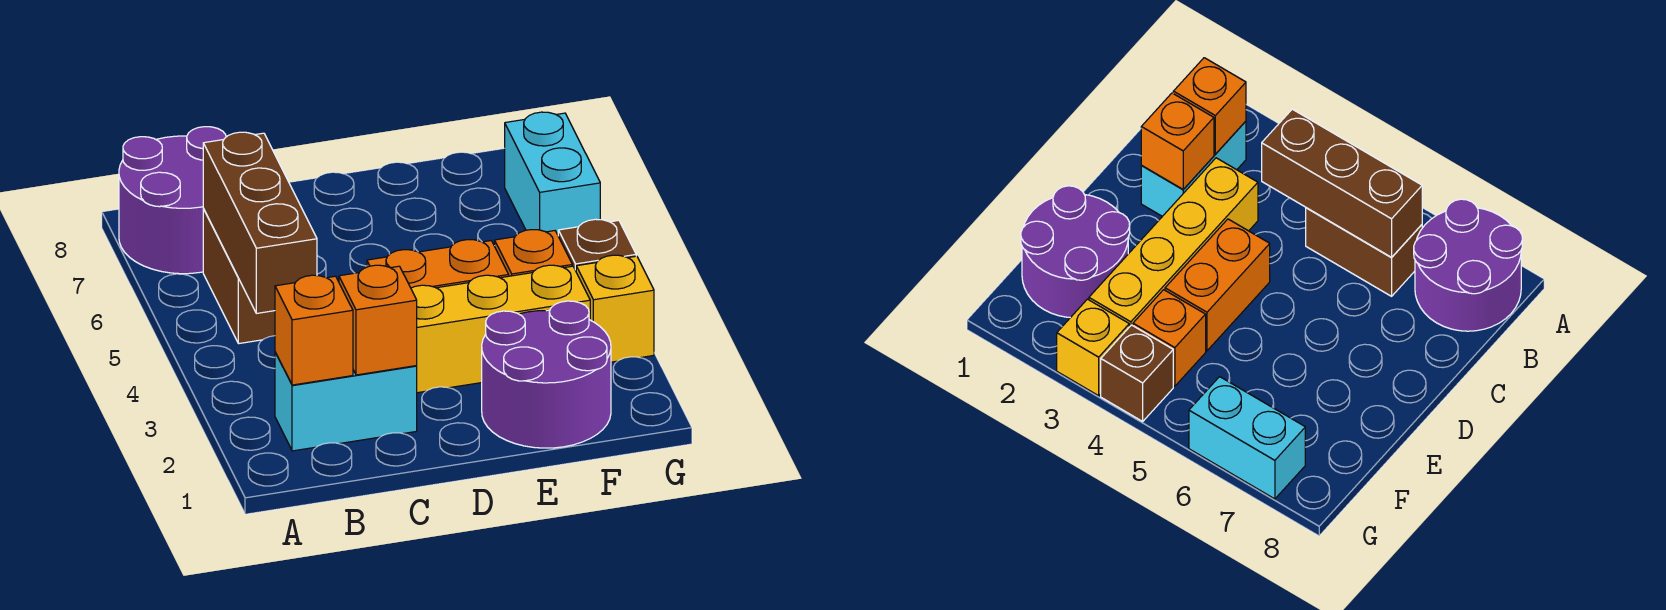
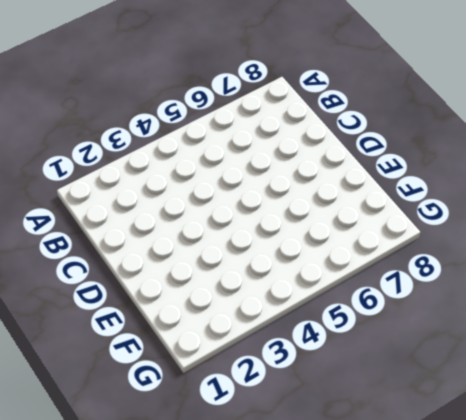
none -> purple round brick A7:B8 level 1
none -> cyan brick B2:C2 level 1
none -> brown brick B5:B6 level 1

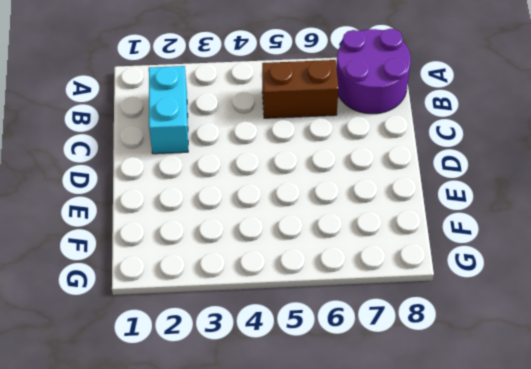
none -> yellow brick C3:F3 level 1
none -> orange brick D4:E4 level 1
none -> purple round brick E1:F2 level 1

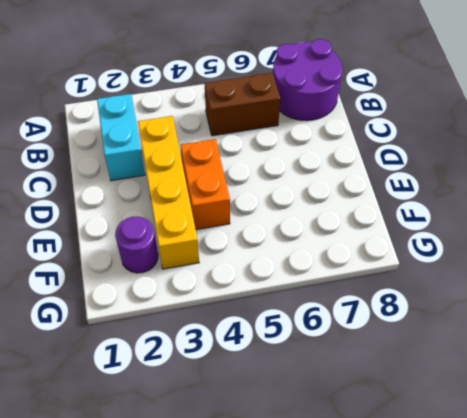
purple round brick F2 level 1 -> purple round brick E1:F2 level 1
none -> orange brick F4 level 1
none -> yellow brick G3 level 1
none -> brown brick G4 level 1

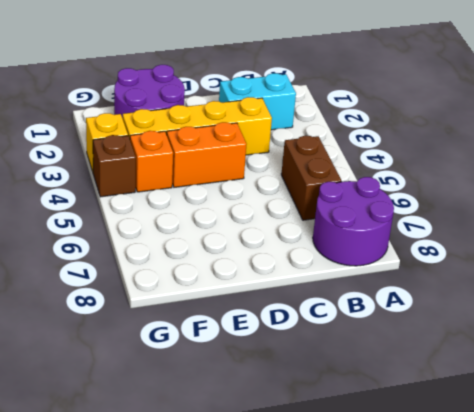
none -> cyan brick G6:G7 level 1
none -> orange brick B2 level 2
none -> brown brick B4:B6 level 2

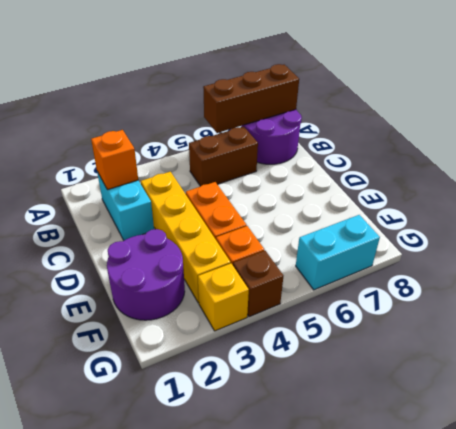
brown brick A6:A8 level 2 -> brown brick B4:B6 level 2
none -> orange brick C2 level 2

